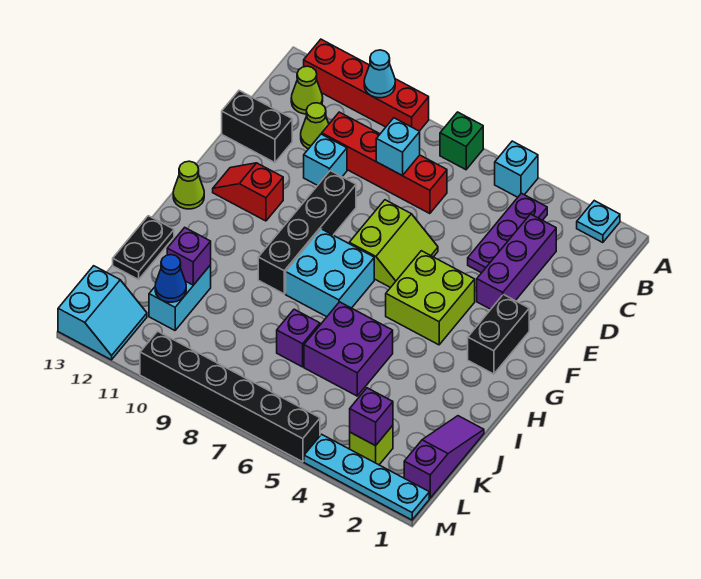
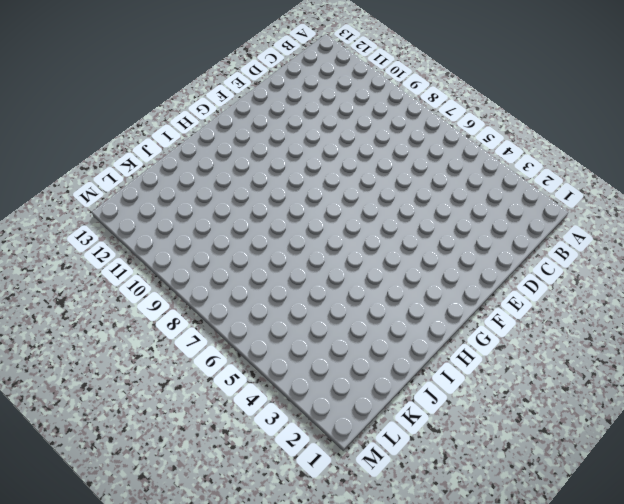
none -> cyan plate A2 level 1
none -> cyan brick A5 level 1
none -> green brick A7 level 1
none -> red brick A9:A12 level 1

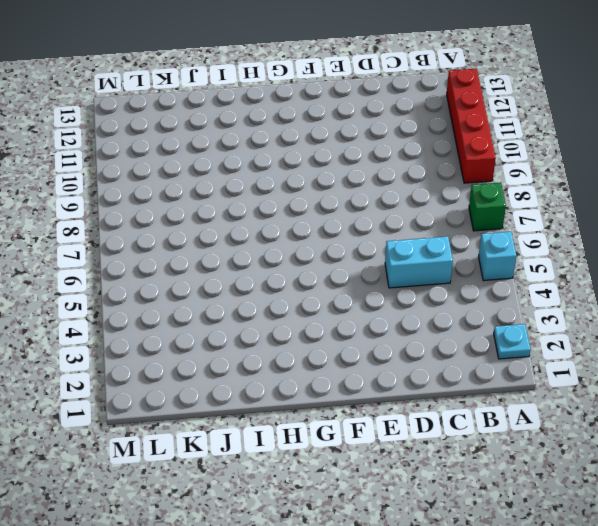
cyan brick C5:D5 level 1 -> cyan brick J11:K11 level 1
none -> purple plate B4:D4 level 1
none -> lime cone B12 level 1
none -> purple brick C3:E3 level 1
none -> red brick C7:C10 level 1

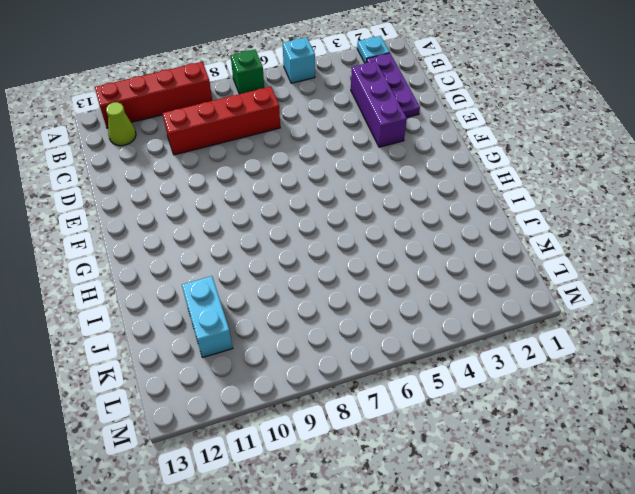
purple plate B2:D2 level 1 -> purple plate B4:D4 level 1
none -> lime cone C11 level 1
none -> cyan brick D10 level 1
none -> black brick D12:D13 level 1
none -> lime slope E6:F7 level 1 top 7

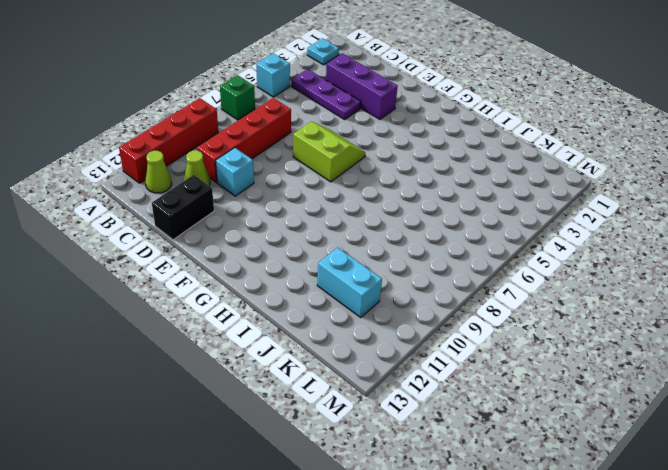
none -> black brick E9:H9 level 1
none -> black brick F2:G2 level 1
none -> lime brick F4:G5 level 1
none -> red slope F11:F12 level 1 top 11

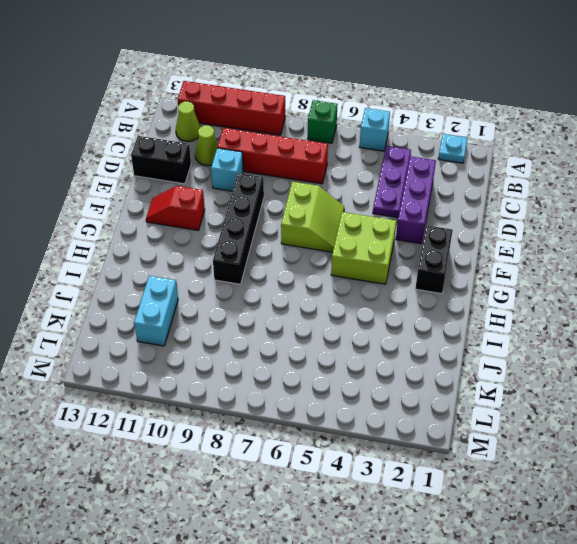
none -> cyan brick G7:H8 level 1
none -> lime cone G13 level 1
none -> purple brick I5:J6 level 1
none -> black plate I13:J13 level 1

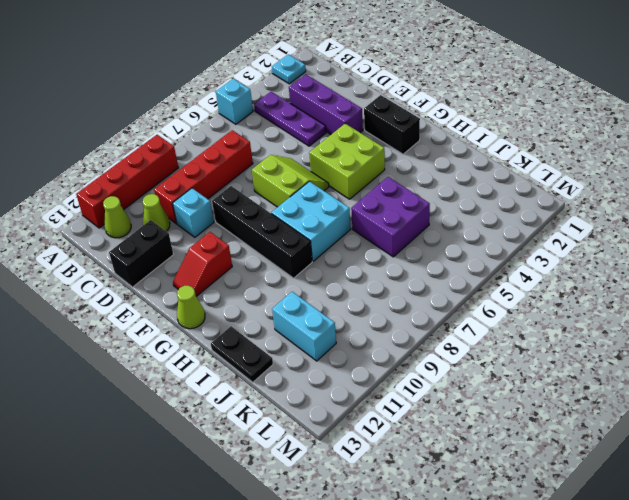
none -> green brick A7 level 1
none -> purple slope J1:L1 level 1 top L
none -> purple brick J7 level 1
none -> lime brick L3 level 1

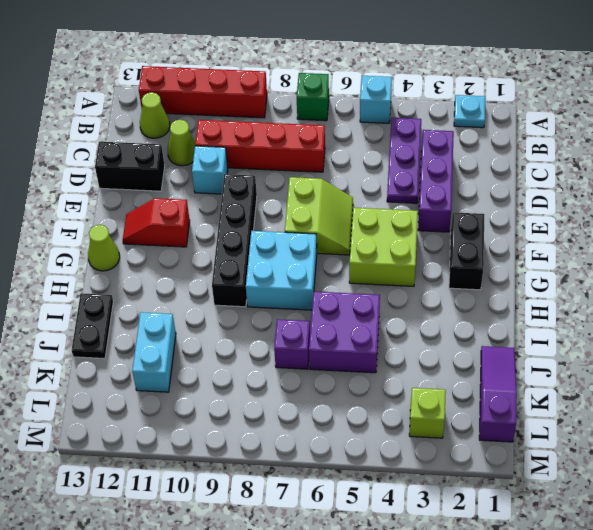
none -> cyan slope L12:M13 level 1 top 13
none -> cyan plate M1:M4 level 1
none -> black brick M5:M10 level 1
none -> cyan cone A10 level 2

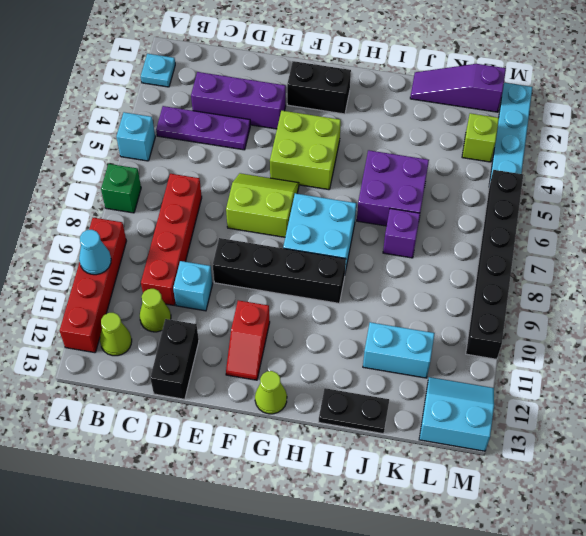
none -> cyan brick C8 level 2
none -> purple brick J11 level 2
none -> blue cone K11 level 2
none -> purple brick L3 level 2

